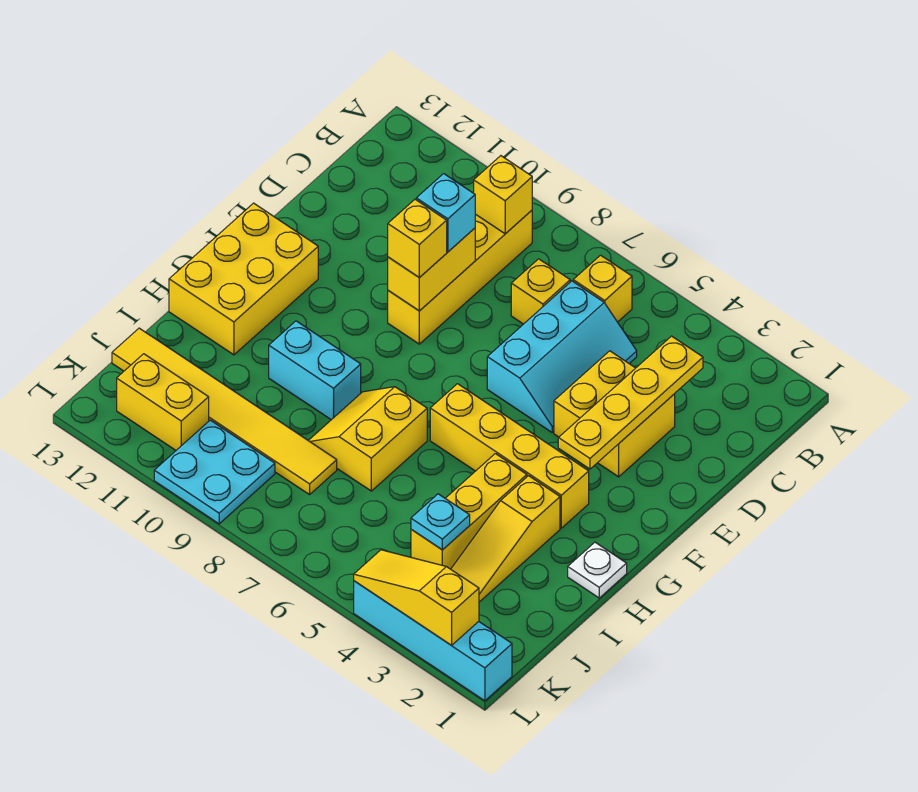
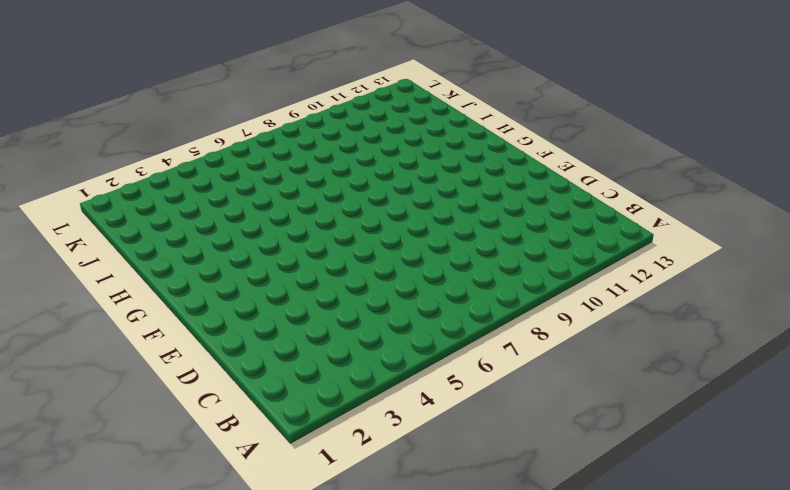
none -> yellow brick B6 level 1
none -> yellow brick B9:E9 level 1
none -> cyan slope C5:E6 level 1 top 6

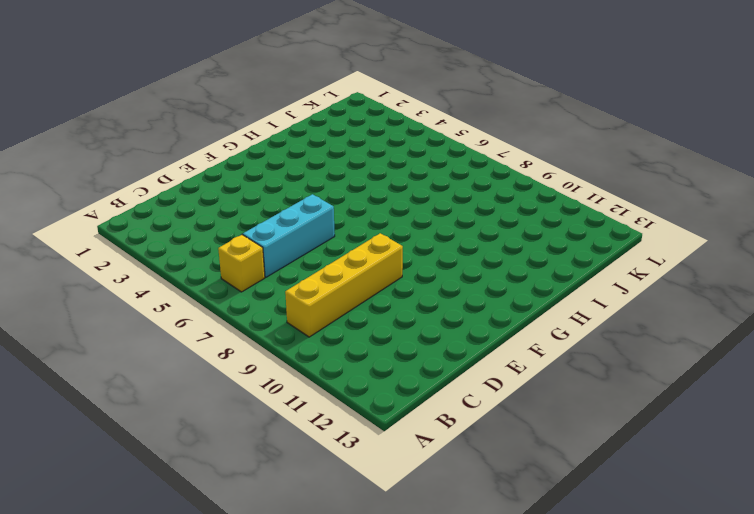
none -> yellow brick C7 level 1
none -> yellow brick D3:E4 level 1
none -> yellow brick F12:H13 level 1

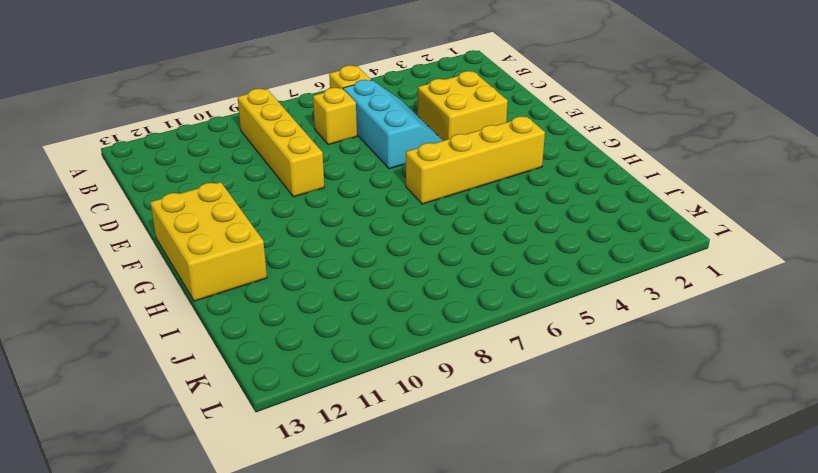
none -> white plate H1 level 1
none -> yellow slope H3:J3 level 1 top H
none -> yellow brick H4:J4 level 1

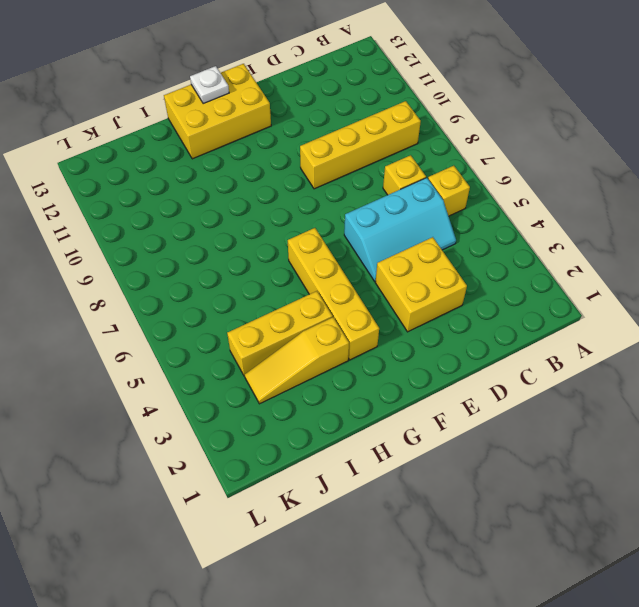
white plate G13 level 2 -> white plate H1 level 1
none -> yellow slope H7:I8 level 1 top 7
none -> cyan brick H9:H10 level 1
none -> yellow tile J8:J13 level 1

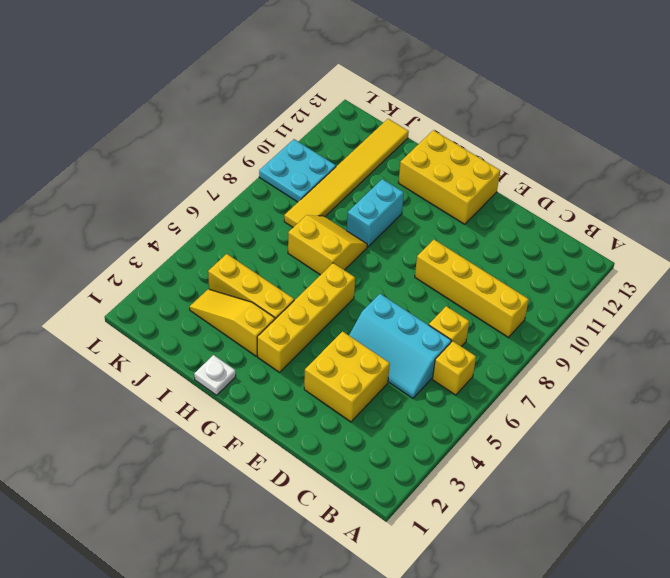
none -> yellow brick K11:K12 level 1
none -> cyan brick L1:L4 level 1
none -> yellow brick B9 level 2

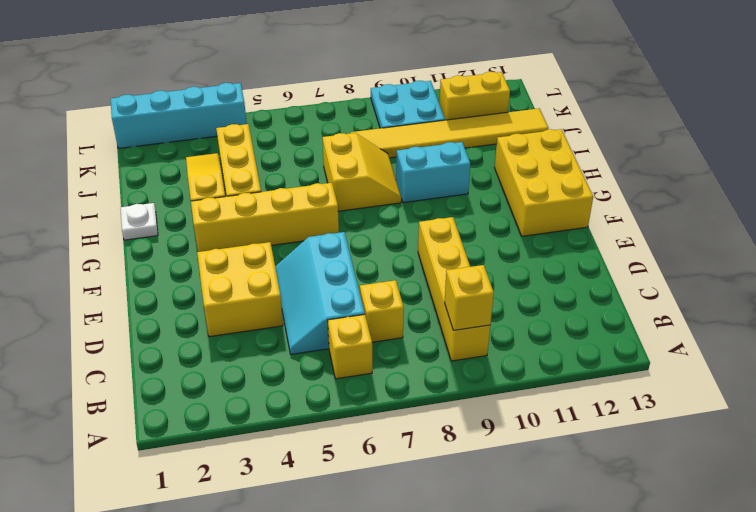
none -> yellow plate C3:F3 level 2
none -> yellow brick D9:E9 level 2
none -> cyan plate J4 level 2

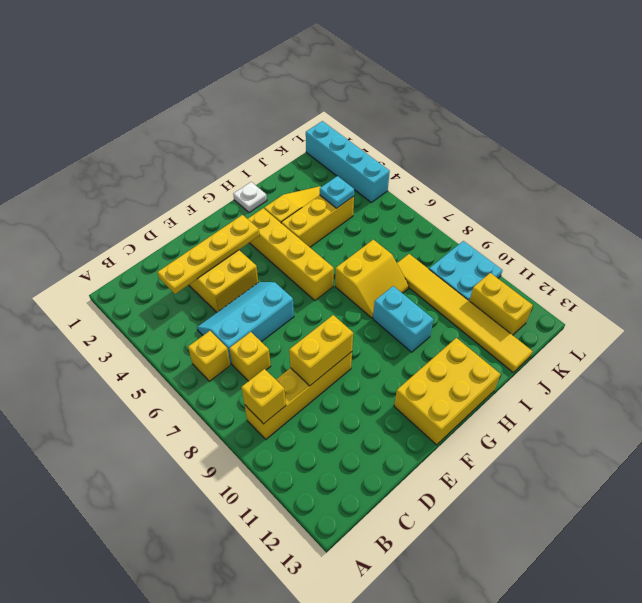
none -> yellow slope L2:L4 level 2 top 2
none -> cyan brick D9 level 3
none -> yellow brick E9 level 3

